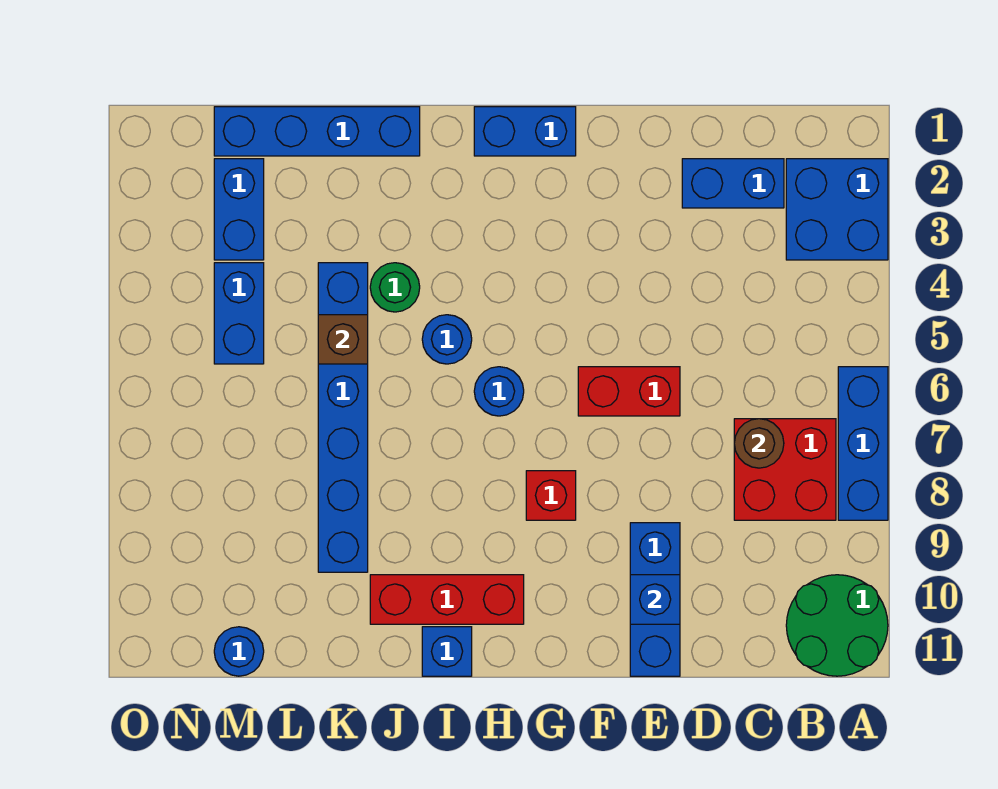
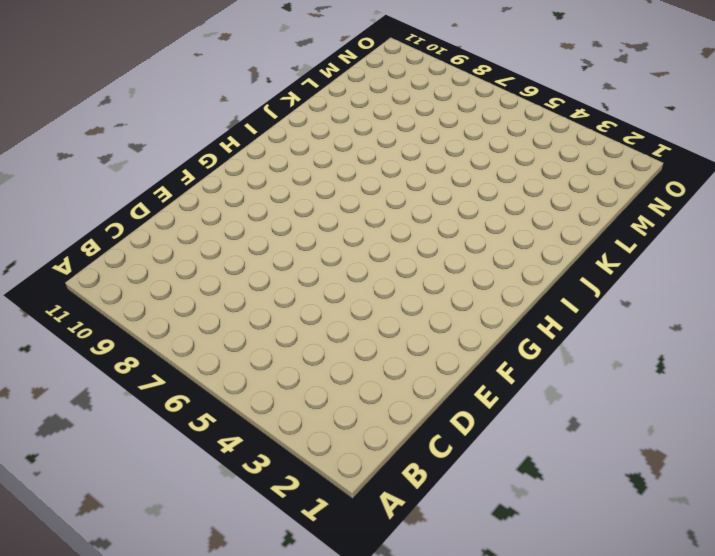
none -> blue brick A2:B3 level 1
none -> blue brick A6:A8 level 1
none -> green round brick A10:B11 level 1

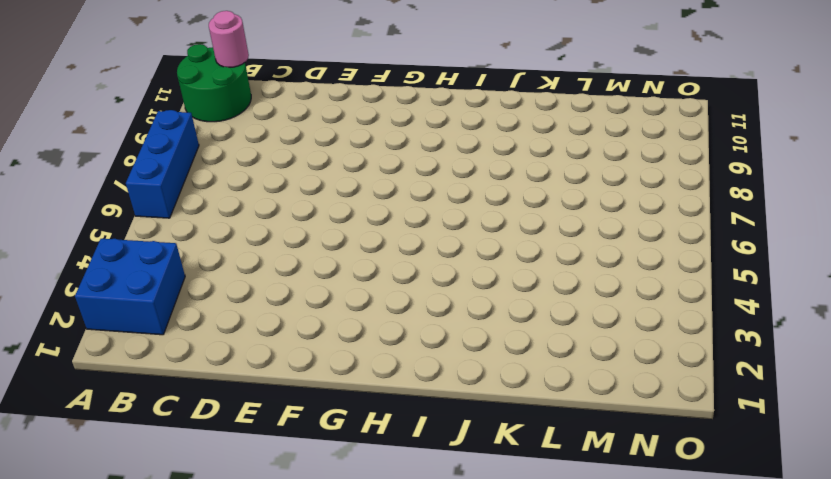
pink round brick B11 level 2 -> none
none -> red brick B7:C8 level 1
none -> blue brick C2:D2 level 1
none -> red brick E6:F6 level 1

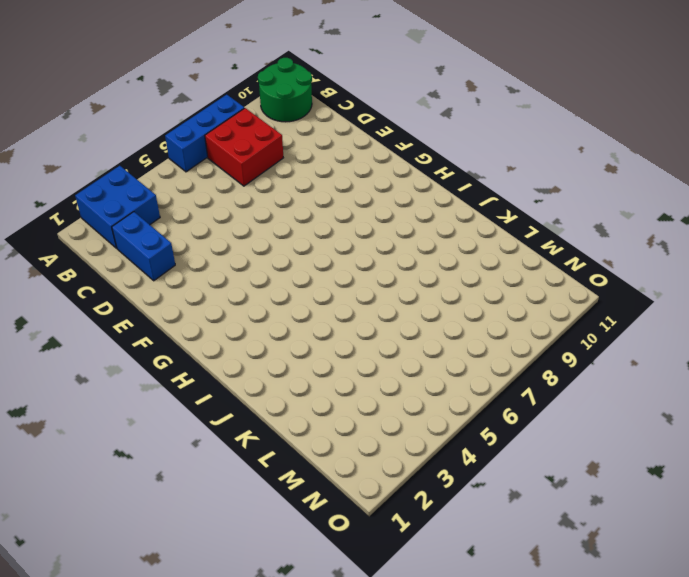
none -> red brick E6:F6 level 1
none -> blue brick E9:E11 level 1
none -> blue brick G1:H1 level 1

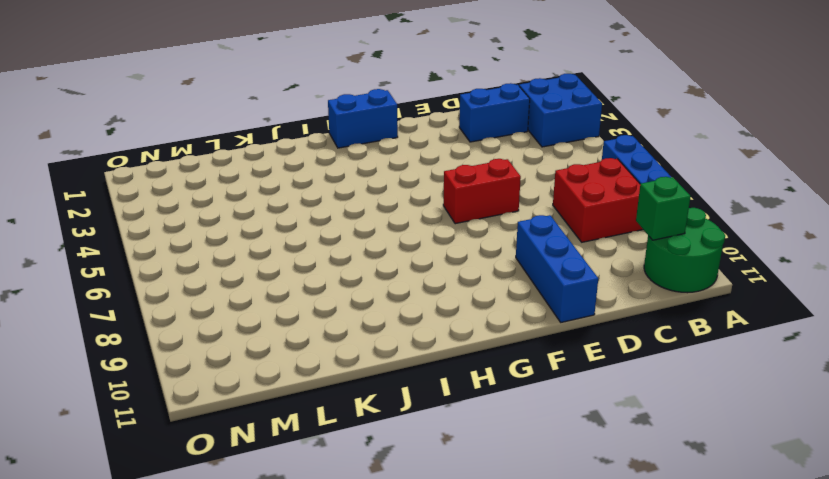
green brick B10 level 2 -> none
none -> red brick G8 level 1
none -> blue round brick H6 level 1
none -> red brick H10:J10 level 1

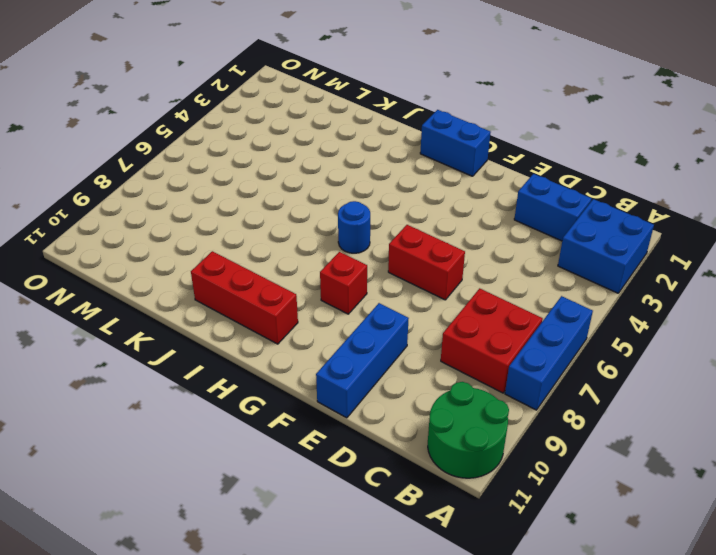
none -> blue round brick I5 level 1
none -> blue brick I11 level 1
none -> blue brick J1:M1 level 1

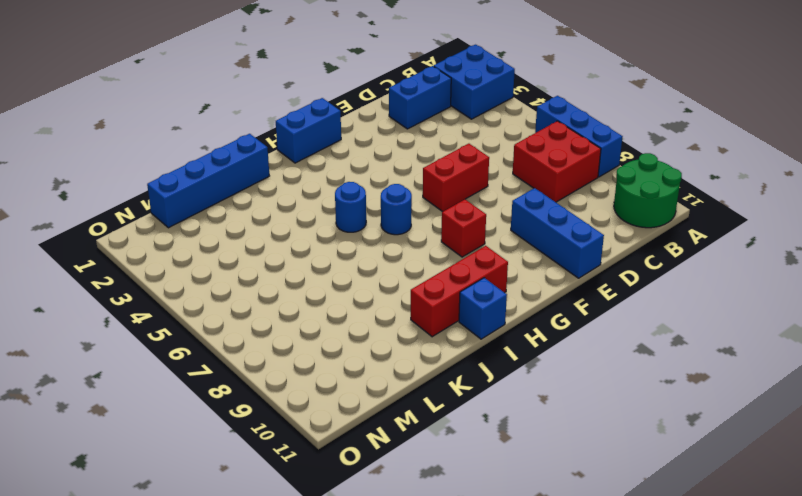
none -> green round brick J4 level 1
none -> blue brick K4:K9 level 1
none -> blue brick M2:M3 level 1

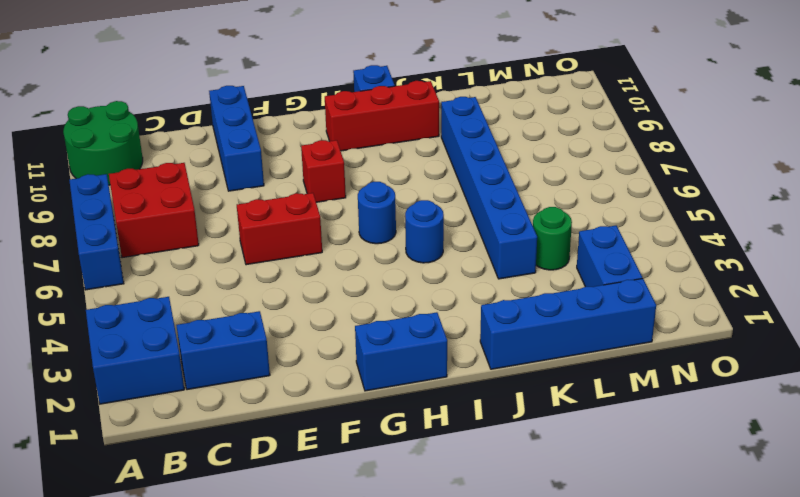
green round brick L4 level 1 -> green round brick J4 level 1
none -> blue brick M4:M5 level 1
none -> blue round brick M11 level 1
none -> brown round brick C7 level 2

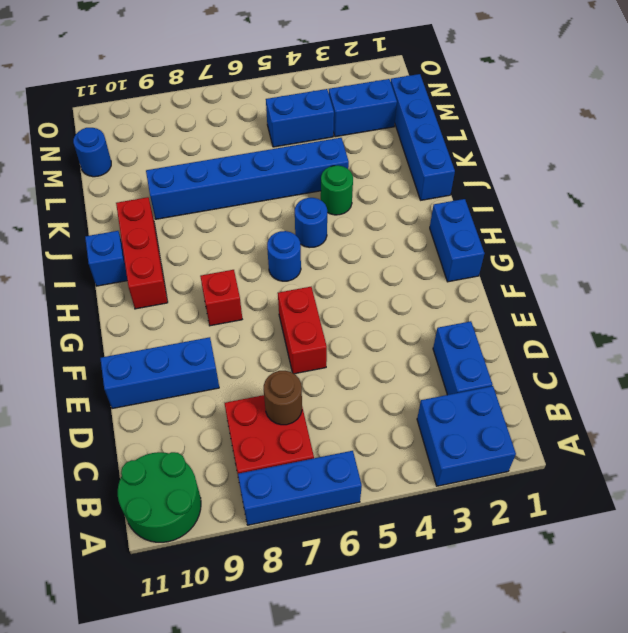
none -> blue brick E10 level 2
none -> brown brick K5 level 2

